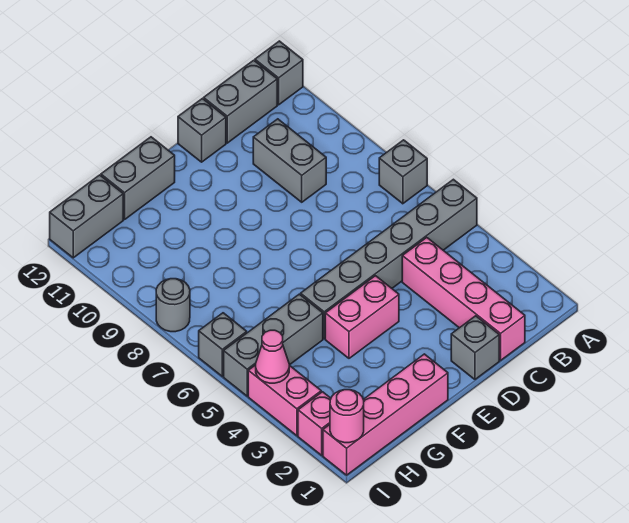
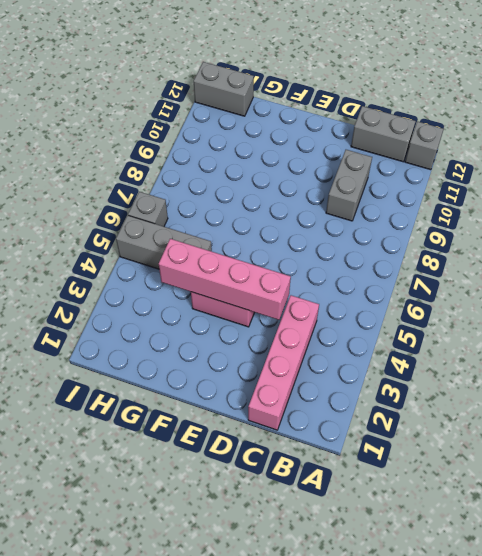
pink brick D4:G4 level 2 -> pink brick F1:I1 level 1
none -> grey brick A5:F5 level 1
none -> grey brick A7 level 1
none -> grey brick D1 level 1

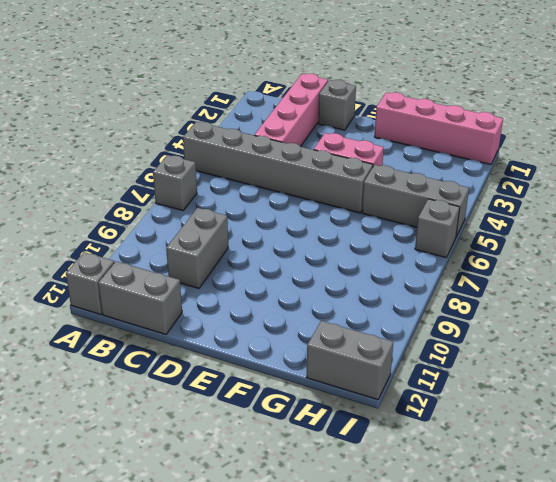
none -> grey brick D12 level 1
none -> grey brick F12:G12 level 1
none -> pink brick I2 level 1

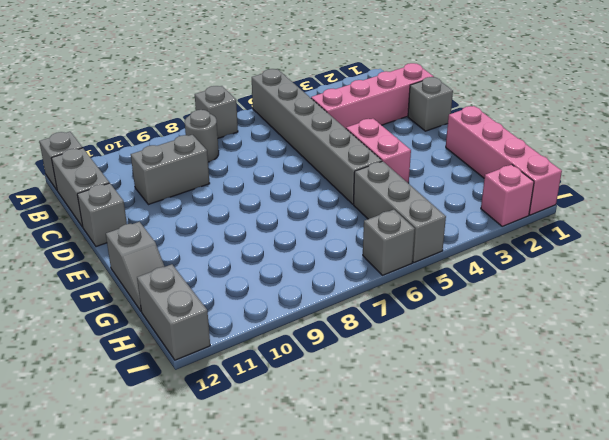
grey round brick B8 level 1 -> grey round brick I8 level 1
grey slope F12:G12 level 1 top F -> grey brick F12:G12 level 1
none -> pink brick I3:I4 level 1
none -> pink round brick I1 level 2
none -> pink cone I4 level 2

